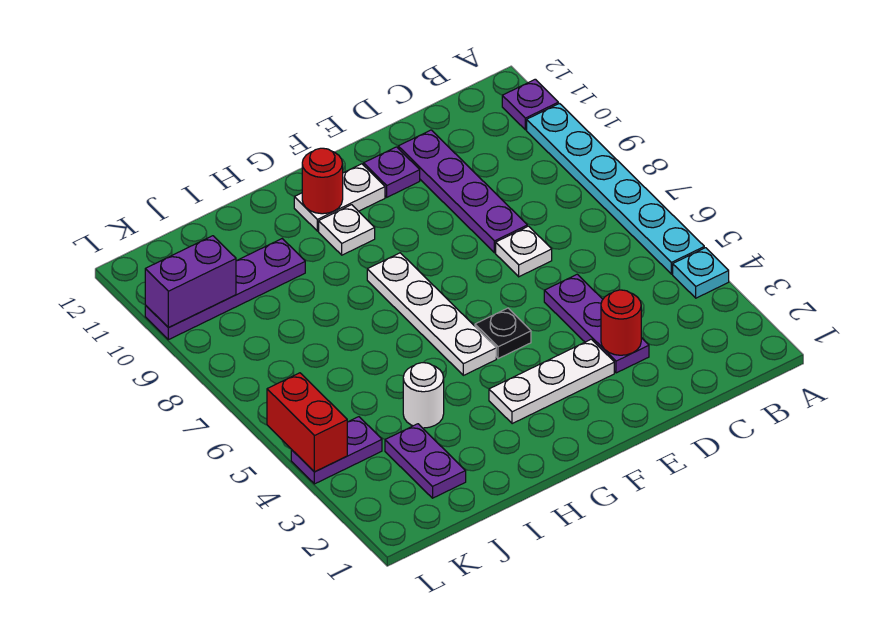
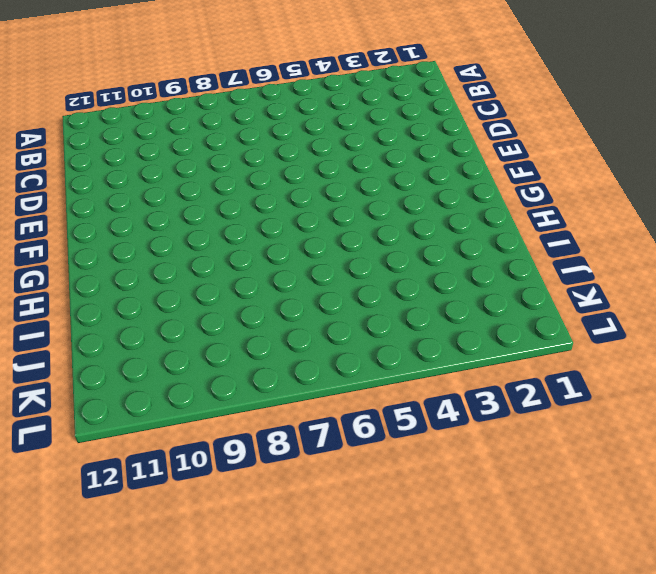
none -> cyan plate A4 level 1
none -> cyan plate A5:A10 level 1
none -> purple plate A11 level 1

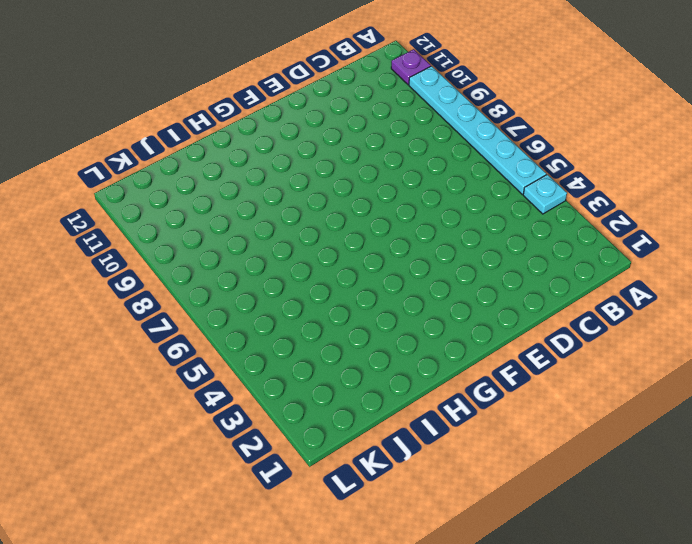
none -> purple plate D3:D5 level 1
none -> white plate D7 level 1
none -> purple plate D8:D11 level 1

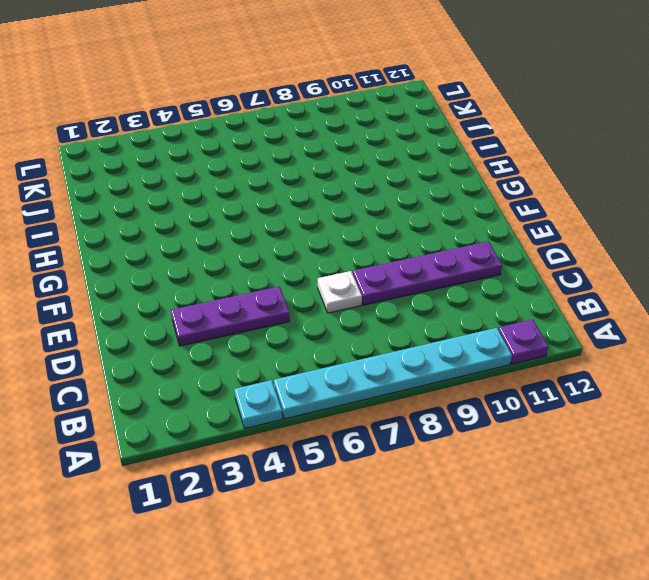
none -> white plate E3:G3 level 1
none -> purple plate E11 level 1
none -> black plate F5 level 1

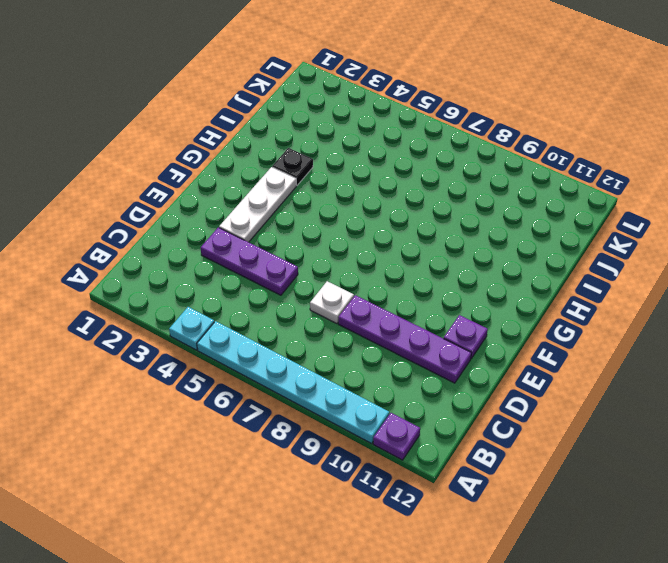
black plate H3 level 1 -> black plate F5 level 1
none -> white plate F11:G11 level 1
none -> white plate G5:G8 level 1
none -> white plate G10 level 1

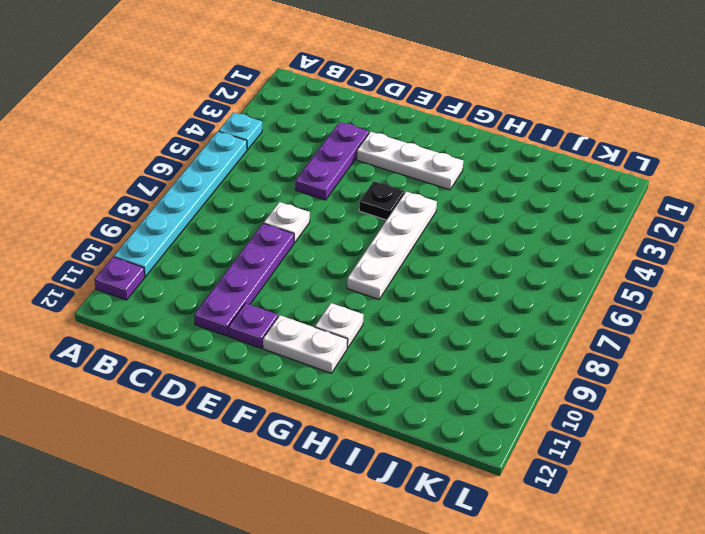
none -> white round brick I4 level 1
none -> purple plate I10:L10 level 1
none -> purple plate J2:J3 level 1

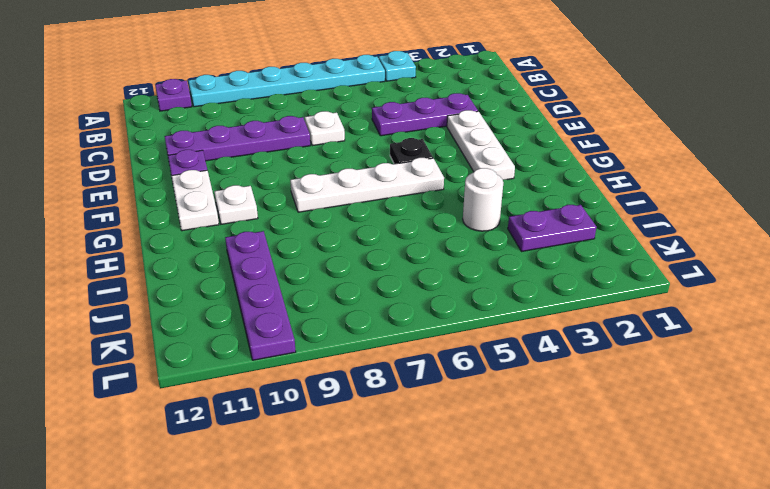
none -> purple plate K4:L4 level 1
none -> red round brick D3 level 2
none -> red round brick G11 level 2

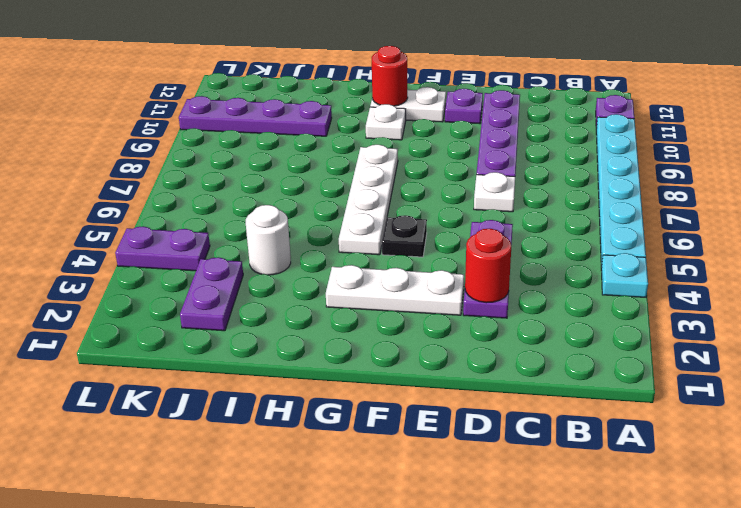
none -> purple brick K10:L10 level 2
none -> red brick L4:L5 level 2

